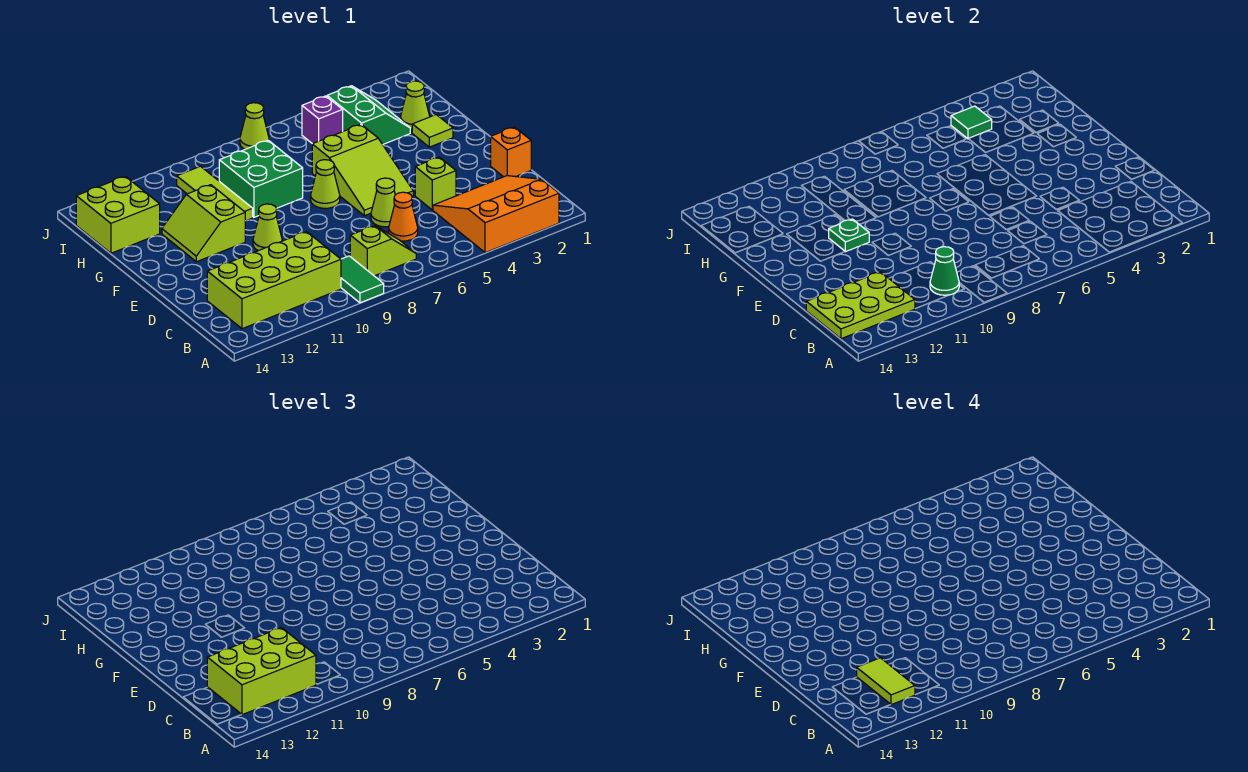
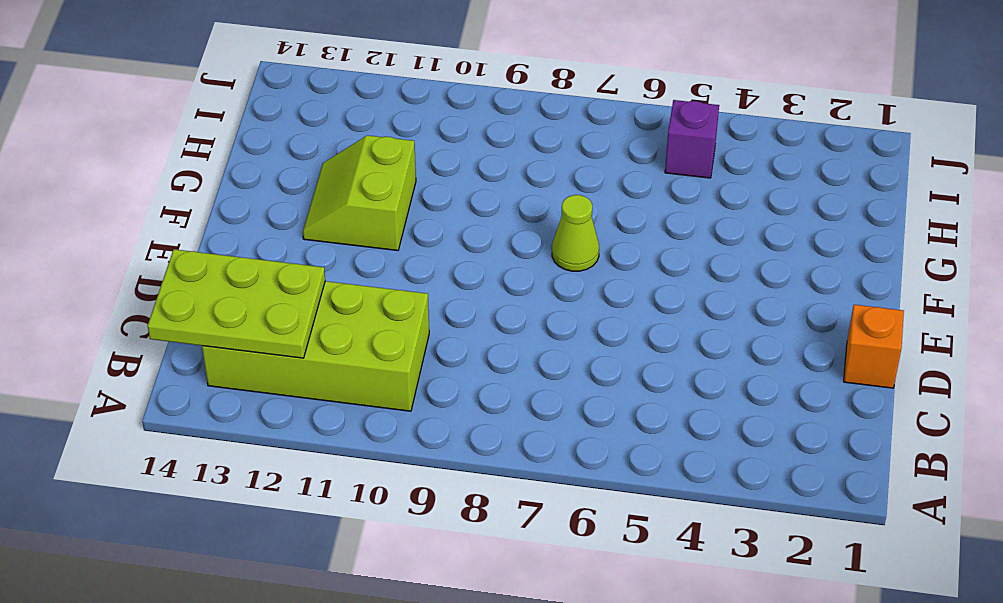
none -> orange slope A2:C4 level 1 top A
none -> green tile A9:B9 level 1
none -> lime slope B7:B8 level 1 top 8

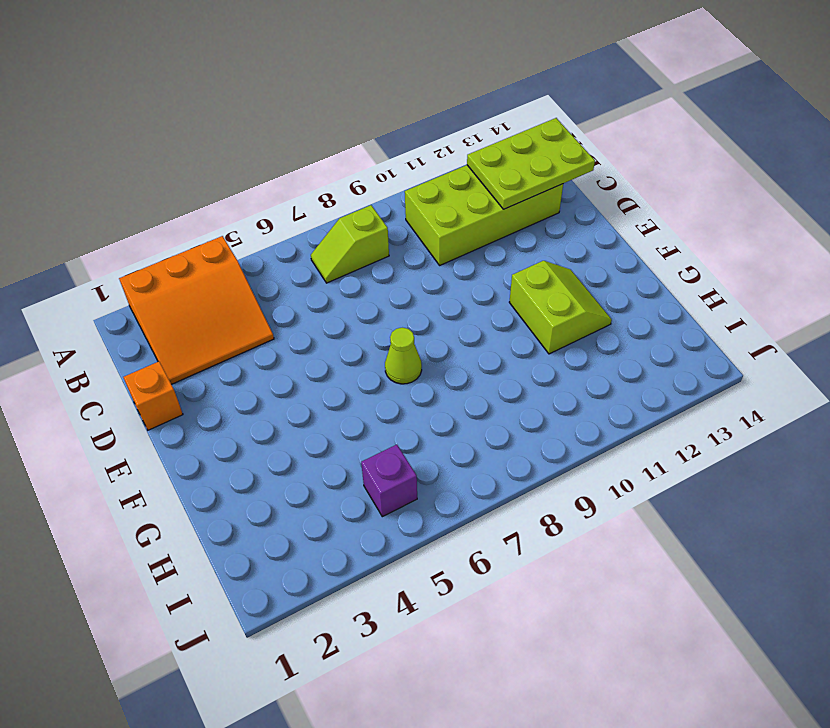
none -> green tile A9:B9 level 1
none -> orange cone C6 level 1
none -> lime brick D4 level 1

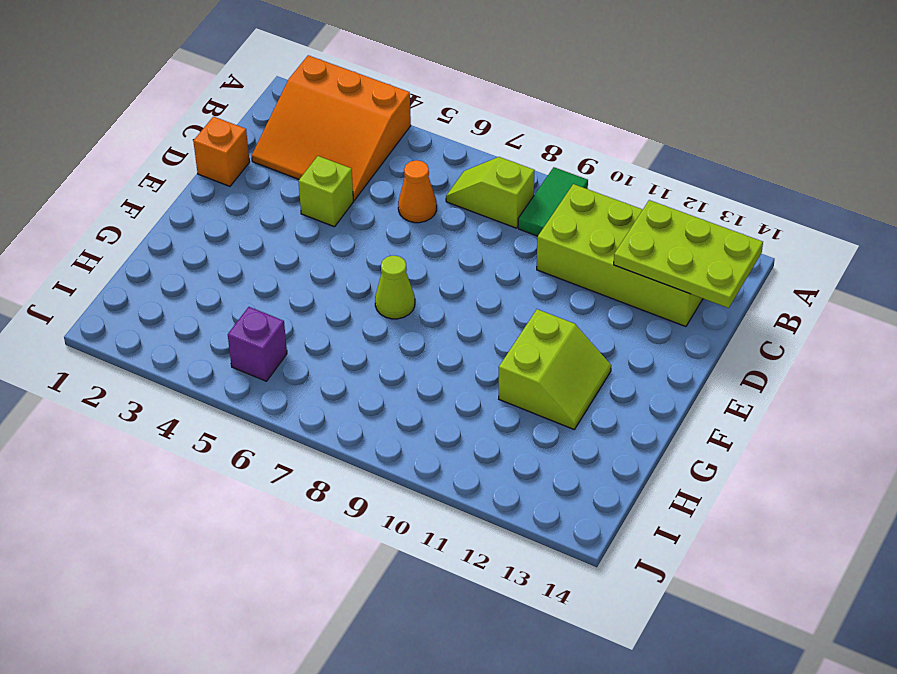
none -> lime cone D6 level 1
none -> lime slope E5:G6 level 1 top G
none -> lime cone E10 level 1

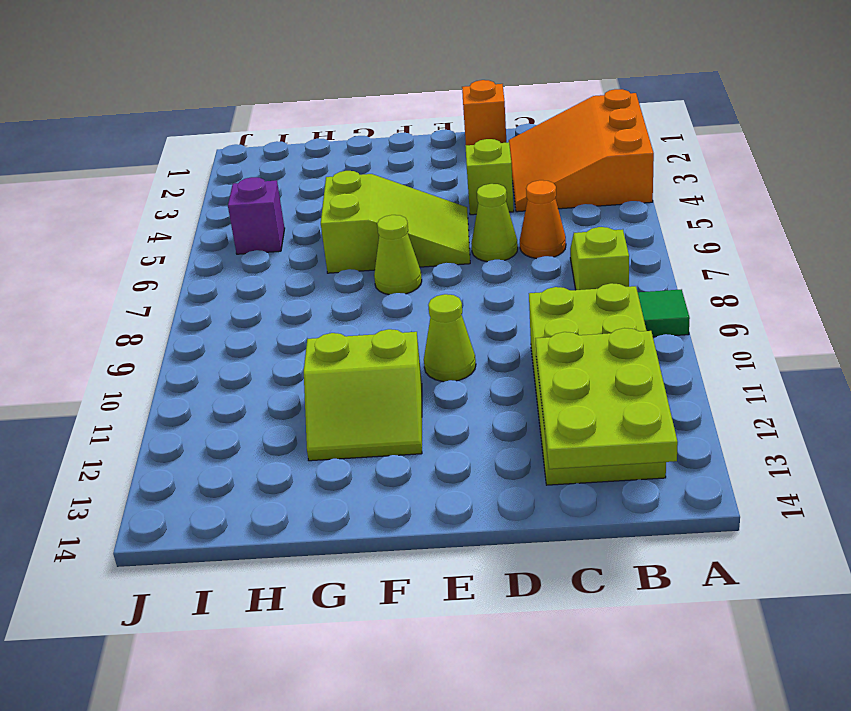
none -> lime tile G2 level 1
none -> green brick G8:H9 level 1
none -> lime tile G10:I10 level 1

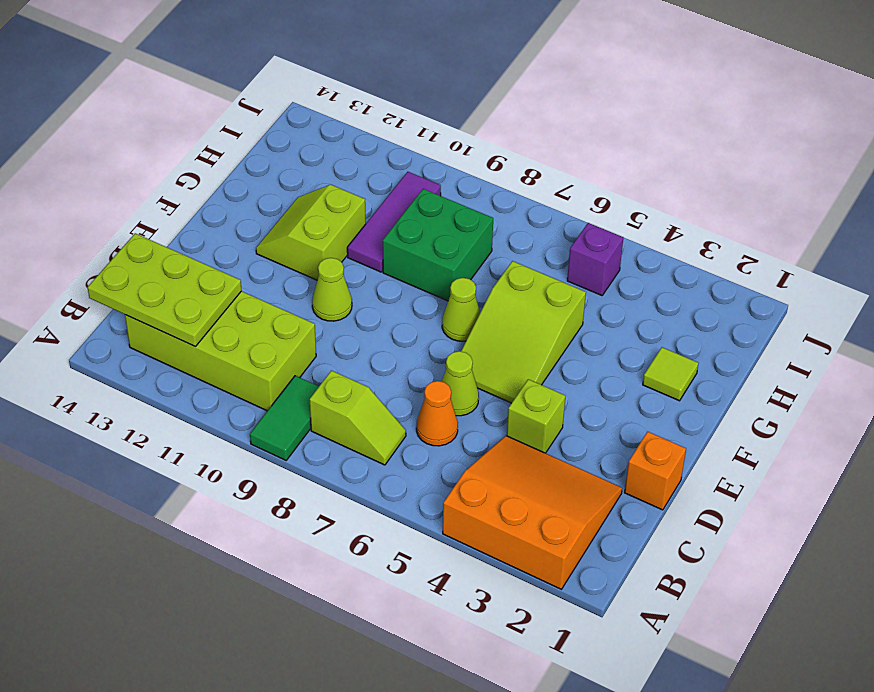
purple tile G10:I10 level 1 -> lime tile G10:I10 level 1
none -> lime cone H2 level 1
none -> green slope H3:I4 level 1 top 4
none -> lime brick H13:I14 level 1

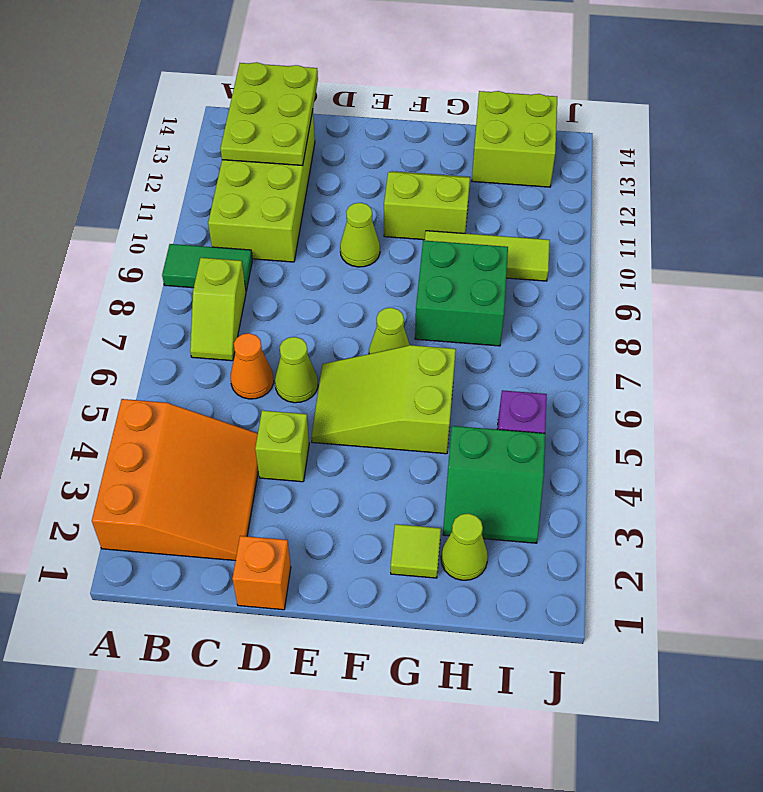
none -> lime cone J7 level 1
none -> green cone B10 level 2
none -> green plate F11 level 2

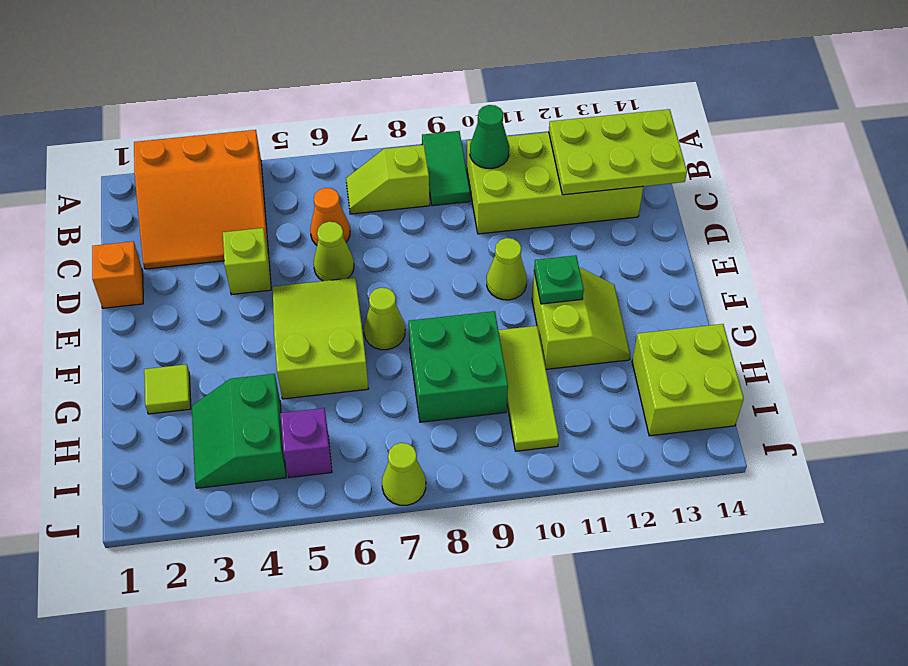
none -> lime cone H2 level 1
none -> green tile I4 level 2
none -> lime brick B11:C13 level 3

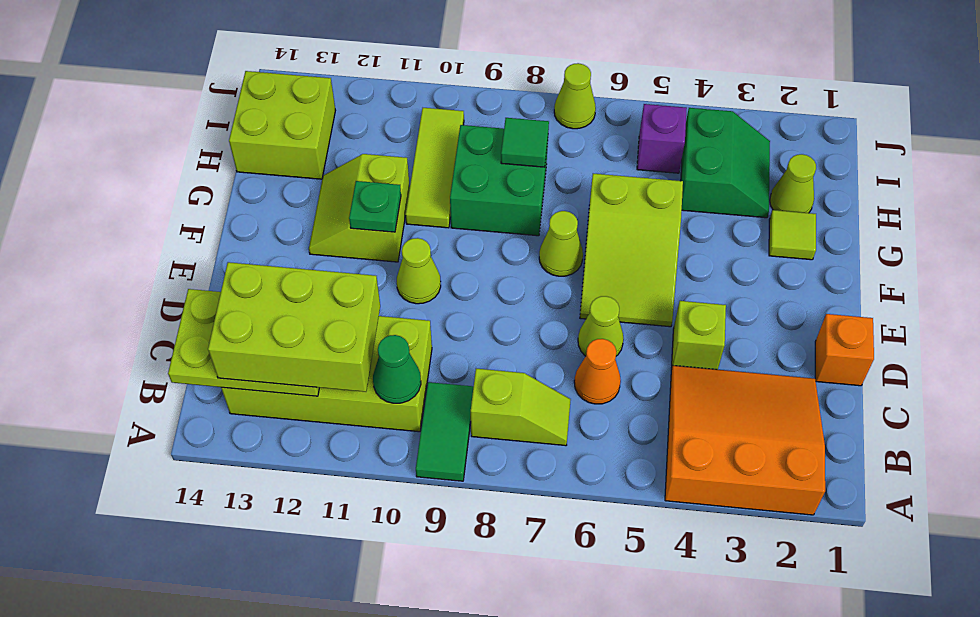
green tile H8 level 2 -> green tile I4 level 2
none -> lime tile B12:C12 level 4

